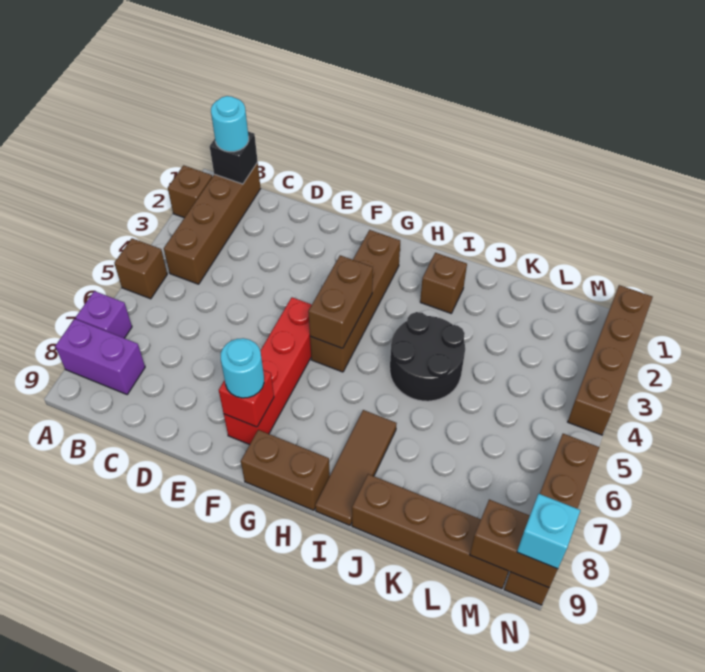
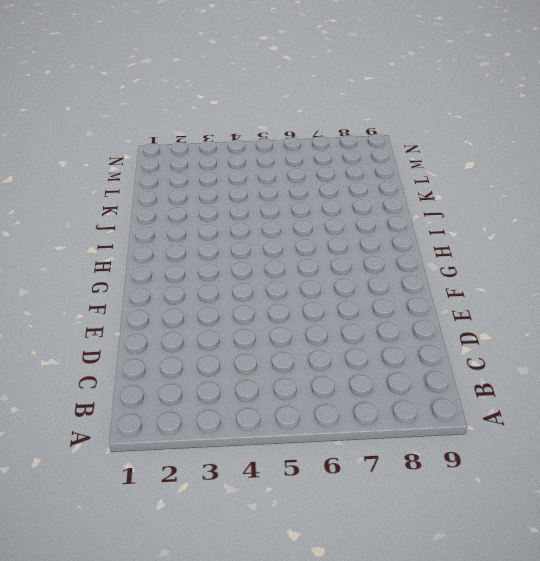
none -> brown brick A2 level 1
none -> brown brick A5 level 1
none -> purple brick A7 level 1

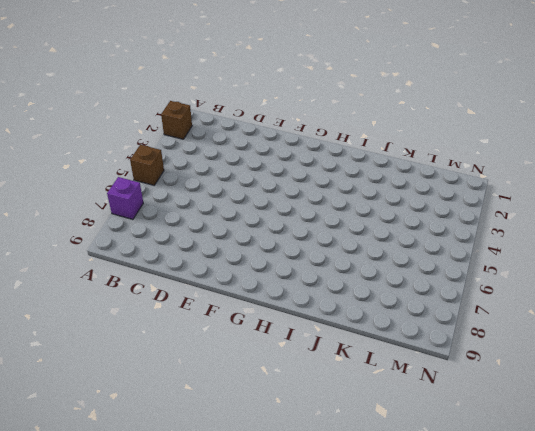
none -> purple brick A8:B8 level 1
none -> brown brick B1:B4 level 1
none -> red brick F5:F8 level 1

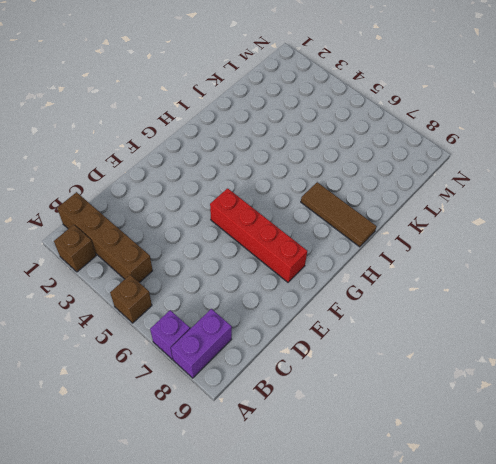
none -> brown brick G2:G5 level 1
none -> brown brick G9:H9 level 1
none -> brown brick I2 level 1

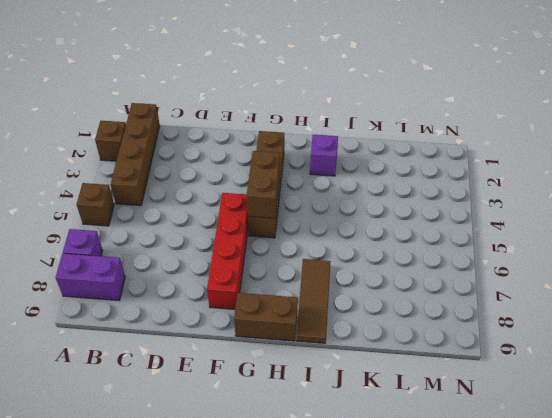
purple brick I2 level 1 -> brown brick I2 level 1
none -> black round brick I4:J5 level 1
none -> brown brick J9:M9 level 1
none -> brown brick N1:N4 level 1

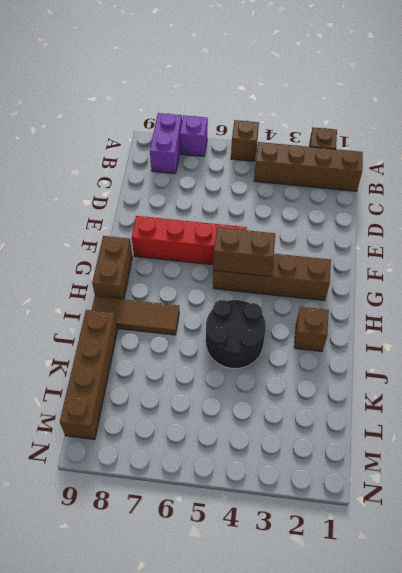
none -> brown brick N1:N4 level 1
none -> brown brick N6:N9 level 1
none -> black brick B1 level 2

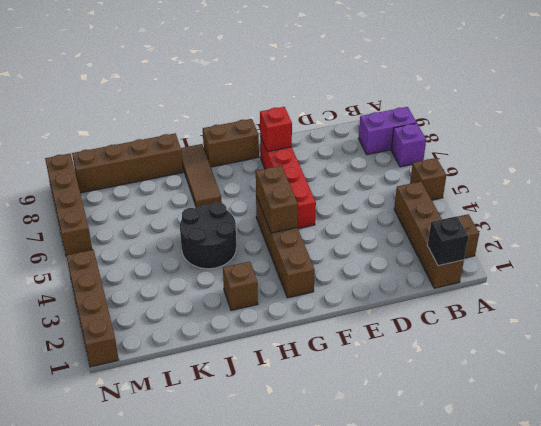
none -> brown brick M9:N9 level 2
none -> cyan round brick B1 level 3
none -> cyan round brick F8 level 3

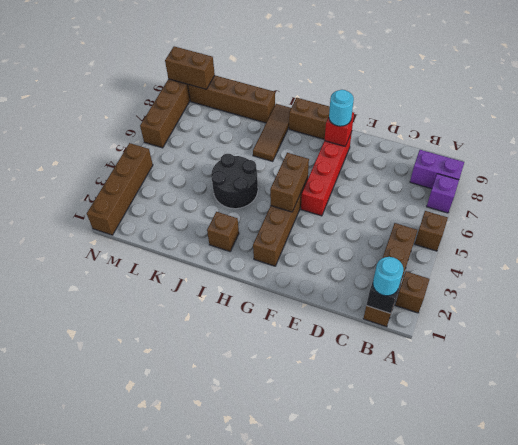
none -> cyan brick N9 level 3

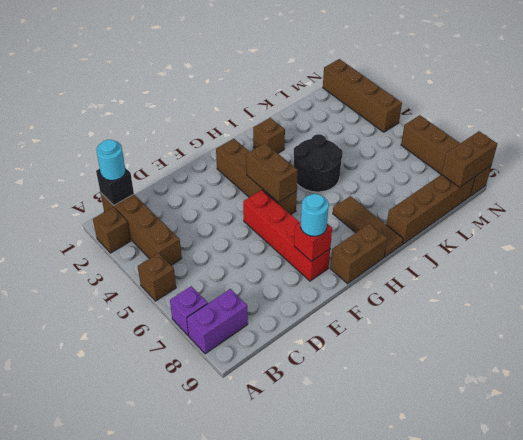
none -> cyan brick N9 level 3

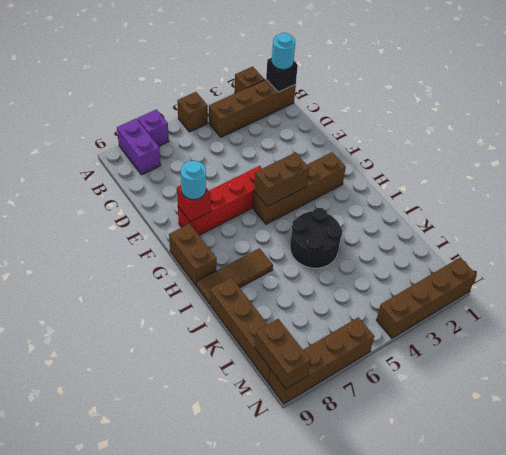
none -> brown brick I2 level 1
none -> cyan brick N9 level 3

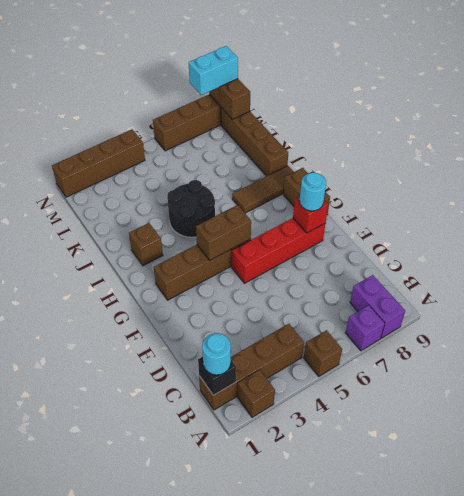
cyan brick N8:N9 level 3 -> cyan brick N9 level 3

